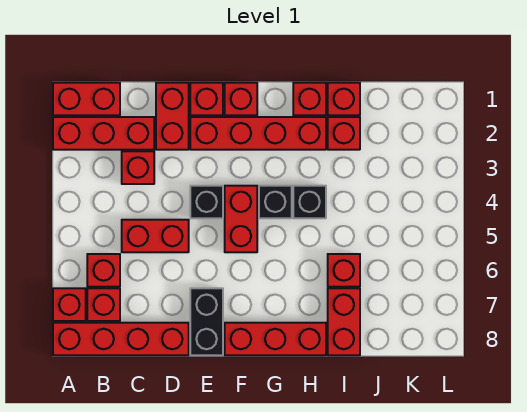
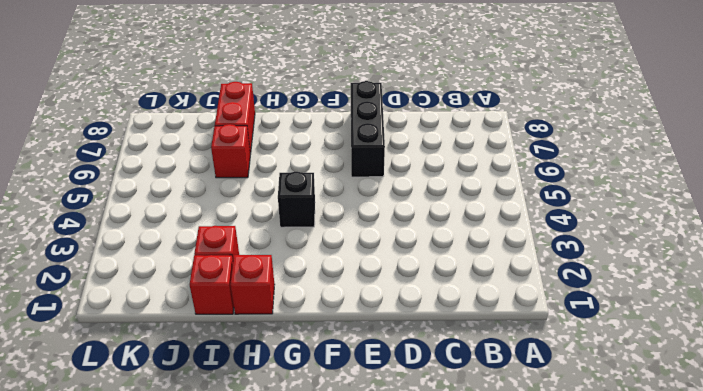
black brick E6:E8 level 1 -> black brick E7:E8 level 1
none -> red brick A1:B1 level 1
none -> red brick A2:C2 level 1
none -> red brick A7 level 1

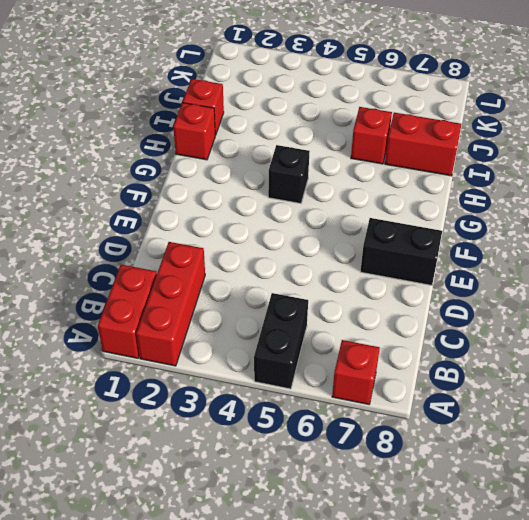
black brick A5:B5 level 1 -> none
none -> red brick A8:D8 level 1
none -> red brick B6 level 1
none -> red brick B7 level 1

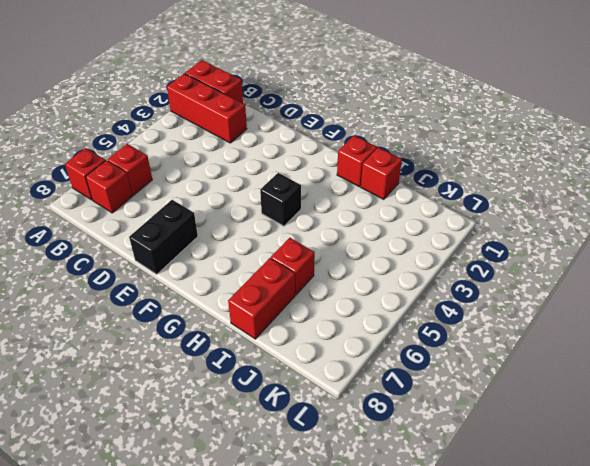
none -> red brick A8:D8 level 1
none -> red brick C3 level 1
none -> red brick C5:D5 level 1

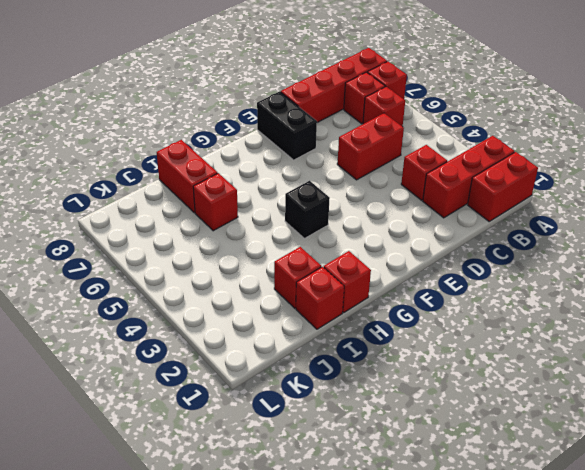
none -> red brick D1:D2 level 1
none -> red brick E1 level 1
none -> red brick E2:H2 level 1

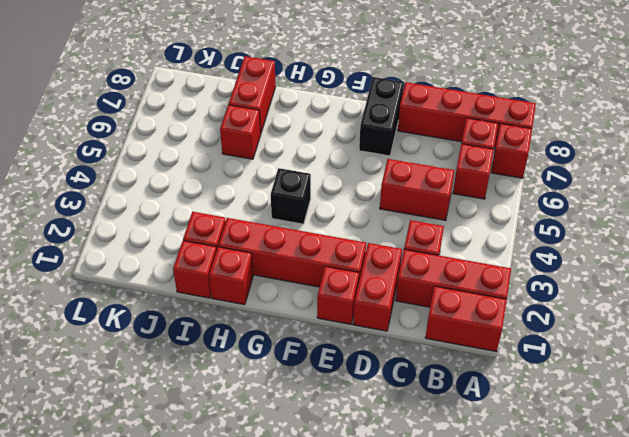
none -> black brick E4 level 1
none -> red brick F1 level 1
none -> red brick F4:F5 level 1

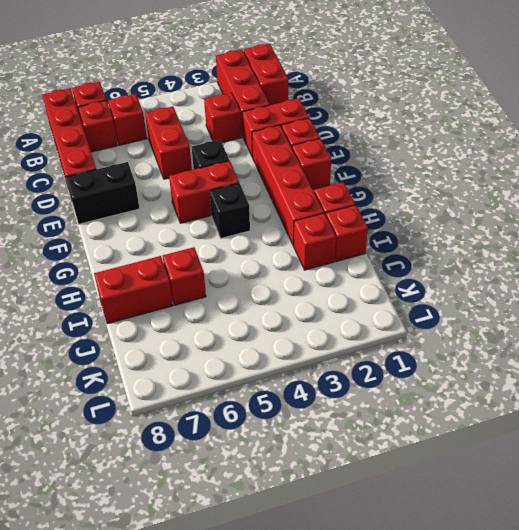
none -> red brick F8:H8 level 1
none -> black brick H4 level 1

